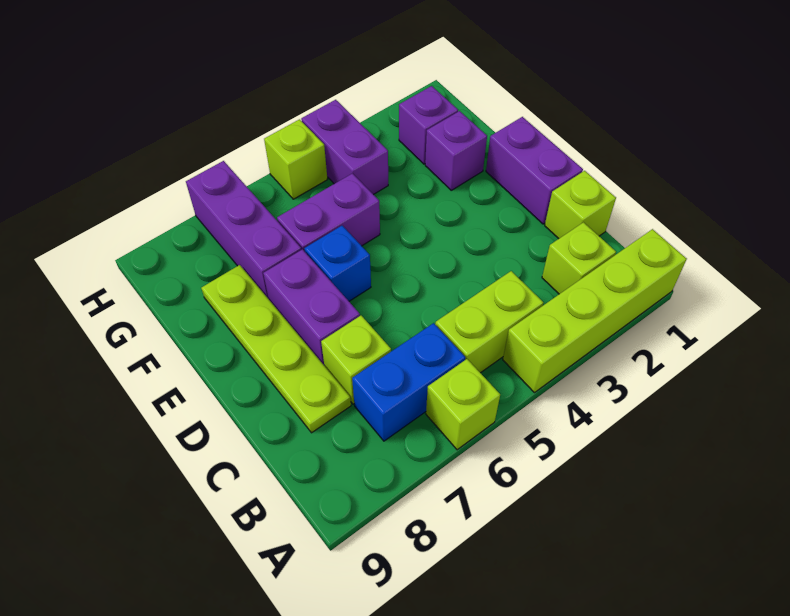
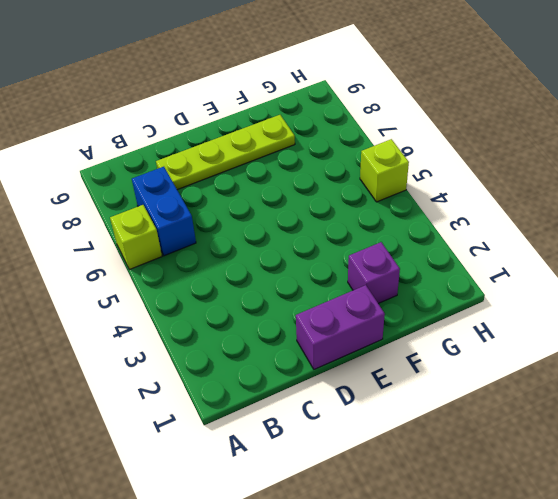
none -> lime brick A1:A4 level 1
none -> lime brick B2 level 1
none -> lime brick B4:B5 level 1

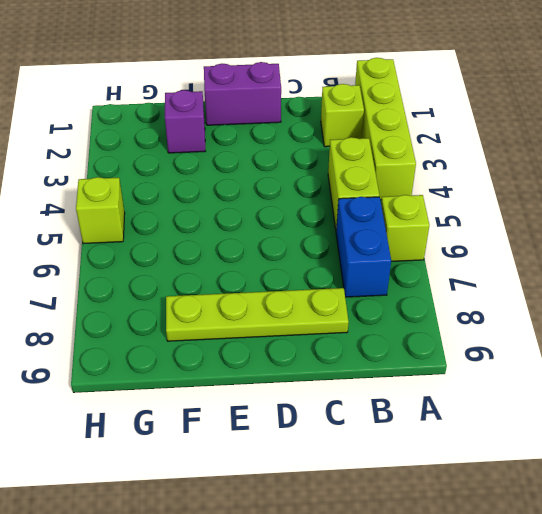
none -> lime brick C1 level 1
none -> lime brick C7 level 1
none -> purple brick D7:E7 level 1

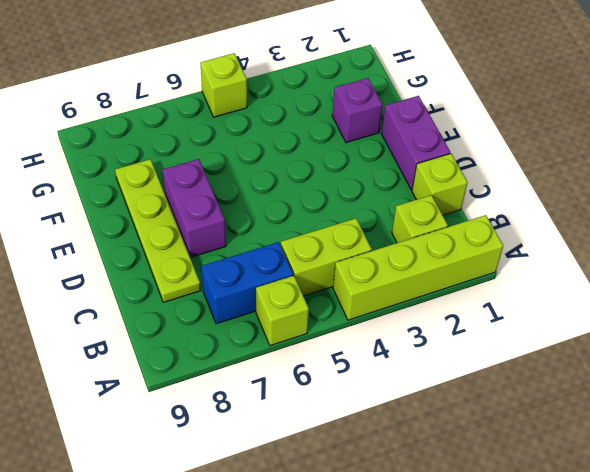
none -> lime brick C7 level 1
none -> blue brick E6 level 1
none -> purple brick F5:F6 level 1

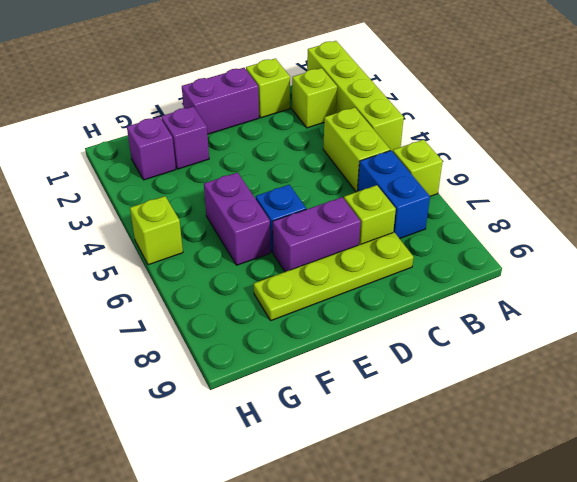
none -> purple brick F7:H7 level 1
none -> purple brick G4:H4 level 1

